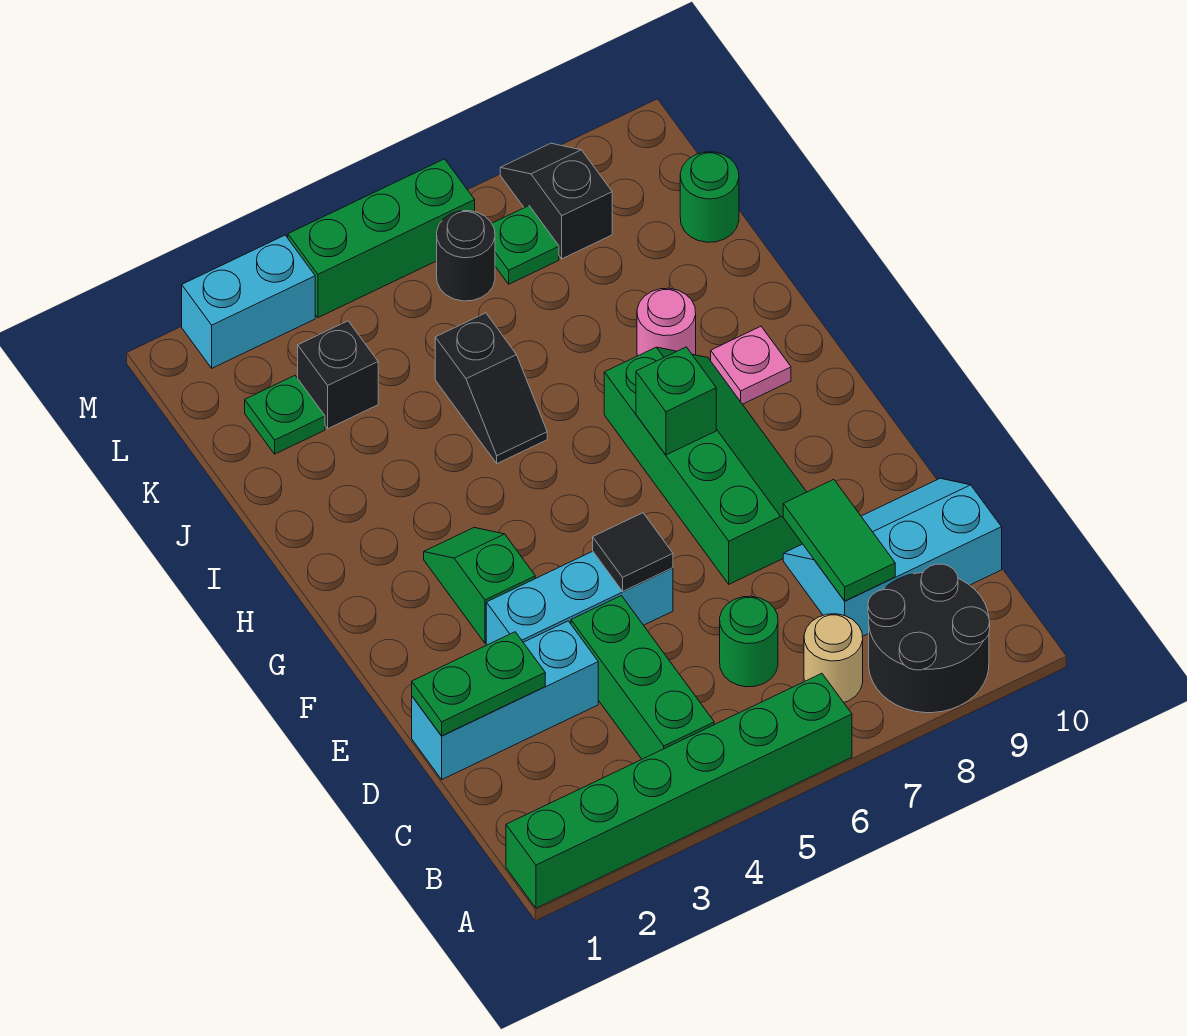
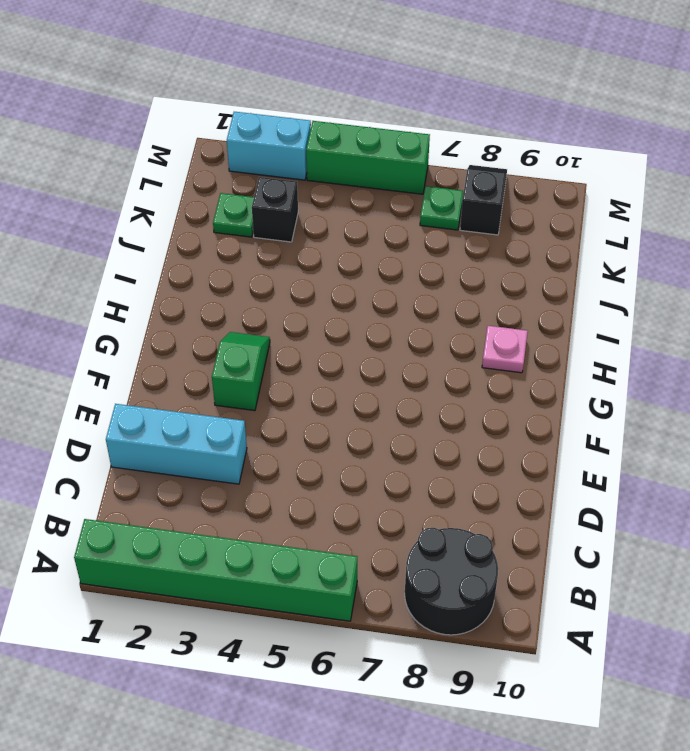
none -> green brick B4:D4 level 1
none -> tan round brick B7 level 1
none -> green round brick C6 level 1

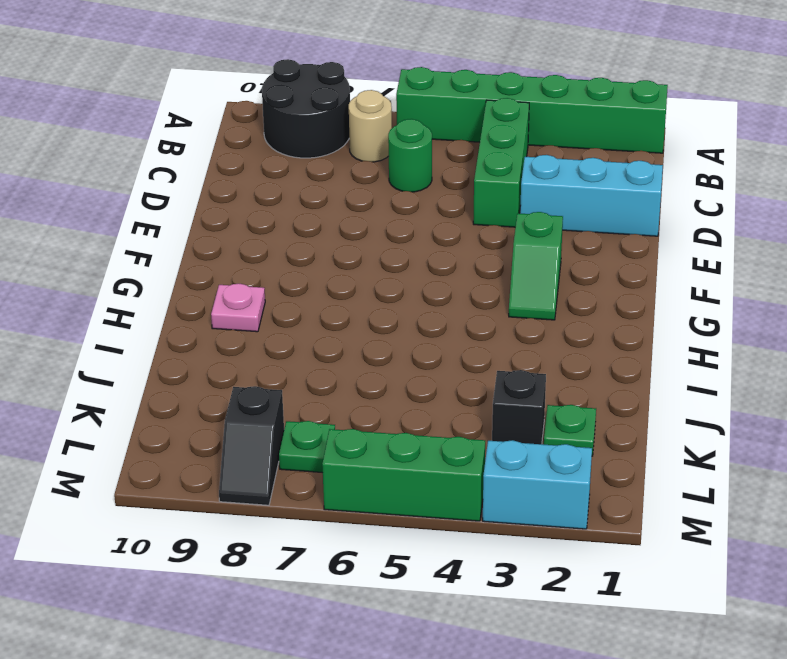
none -> cyan slope C8:D10 level 1 top C
none -> cyan brick E3:E5 level 1
none -> green slope E7:H8 level 1 top 7

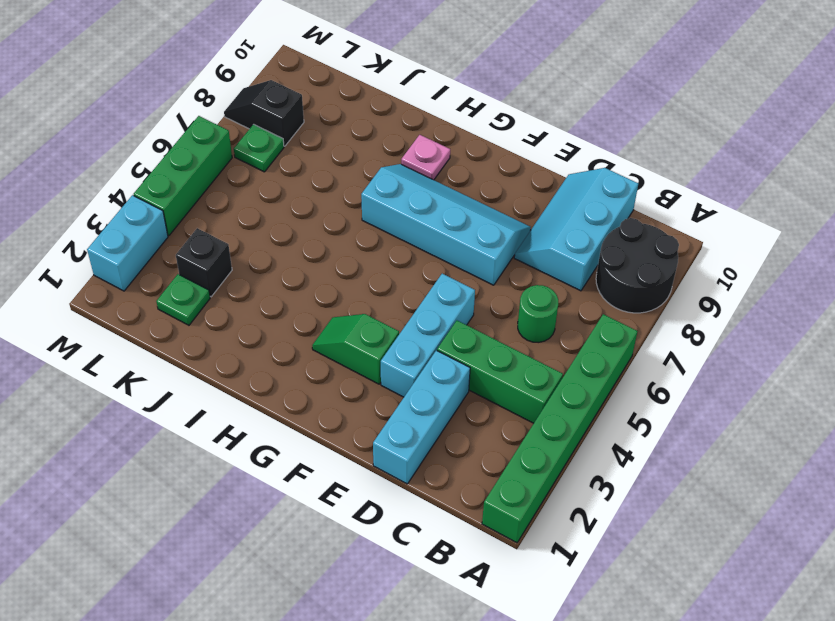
cyan slope E7:H8 level 1 top 7 -> green slope E7:H8 level 1 top 7
none -> tan round brick B7 level 1
none -> black slope I5:J5 level 1 top J
none -> pink round brick I8 level 1

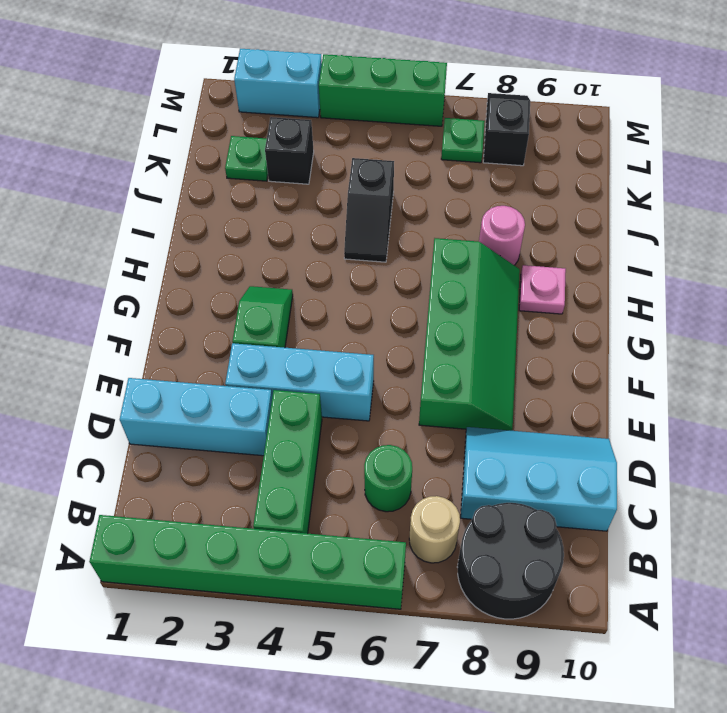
none -> green round brick K10 level 1
none -> black round brick L6 level 1
none -> green tile C8:D8 level 2

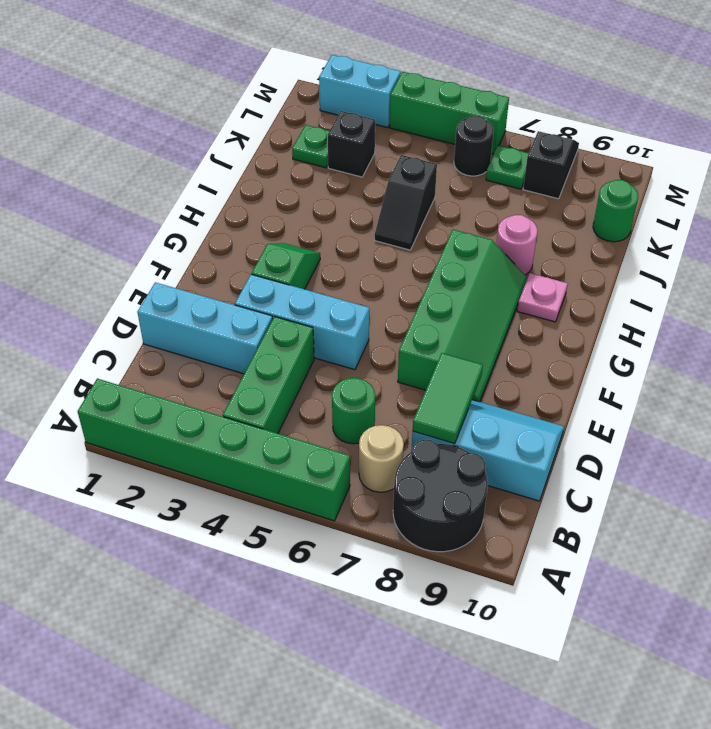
none -> green plate D1:D2 level 2
none -> black tile E5 level 2
none -> green brick G7 level 2

